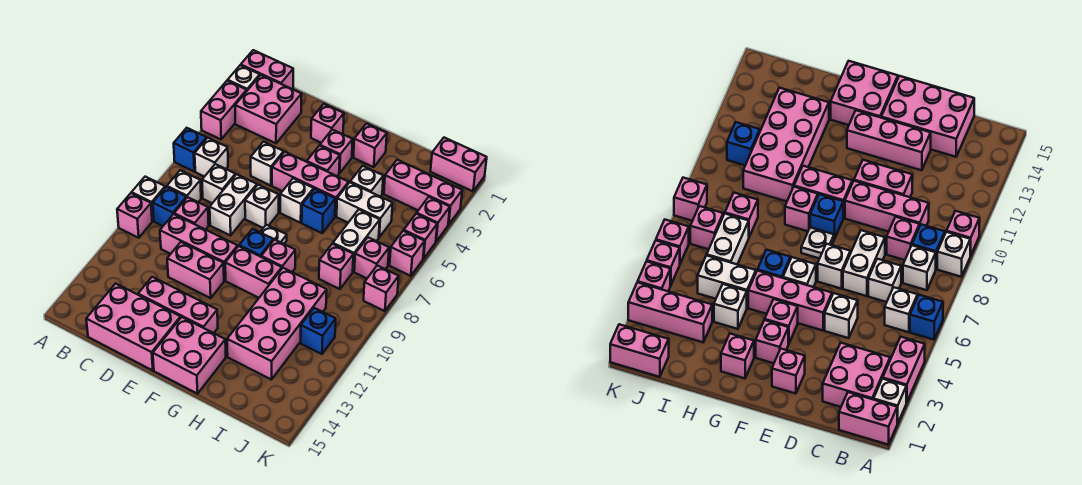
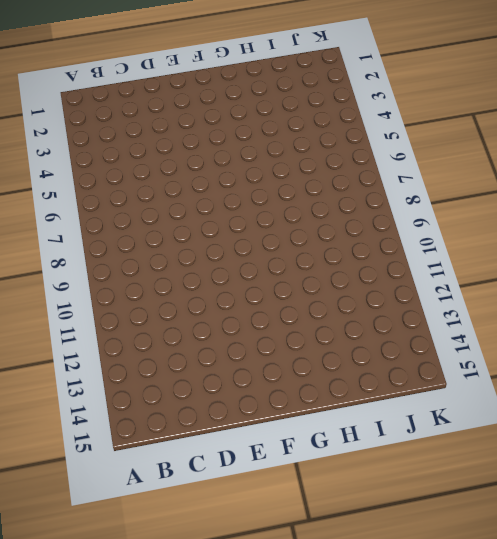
none -> pink brick A1:B1 level 1
none -> white brick A2 level 1
none -> pink brick A3:A4 level 1
none -> blue brick A6 level 1

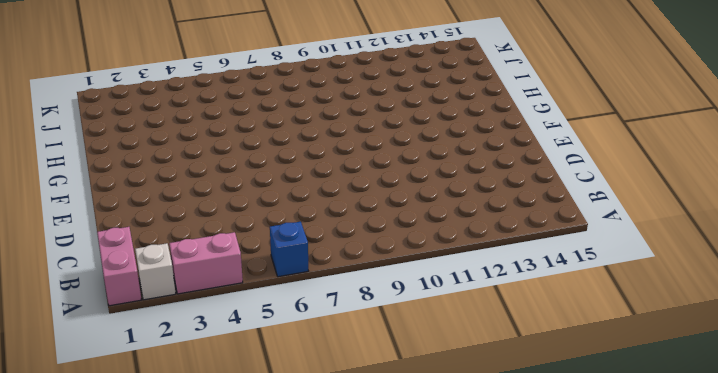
none -> white brick A9 level 1
none -> pink brick A10 level 1
none -> pink brick B2:C3 level 1
none -> white brick B6 level 1

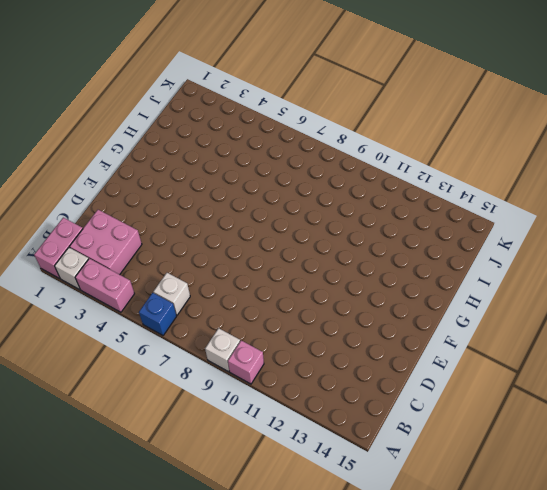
none -> white brick B8 level 1
none -> blue brick B9 level 1
none -> white brick C7 level 1
none -> pink brick C9 level 1

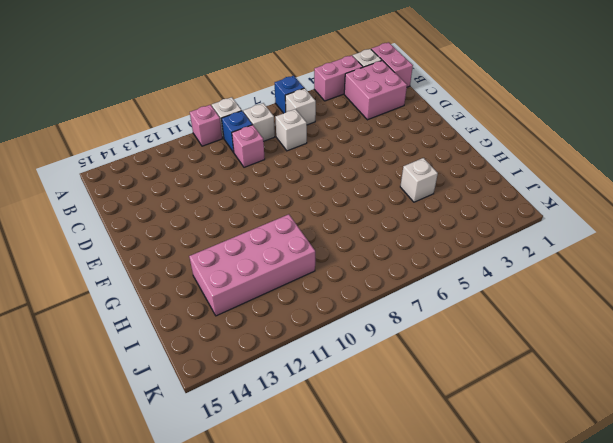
none -> pink brick C10:E10 level 1
none -> pink brick C14:E15 level 1
none -> white brick D5 level 1
none -> white brick D7:D8 level 1

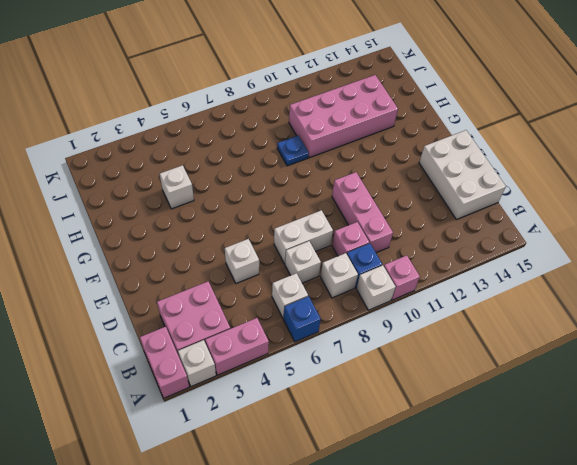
white brick C14:E15 level 1 -> pink brick C14:E15 level 1
blue plate H9 level 1 -> none
none -> pink brick D11:E11 level 1
none -> pink brick D13:F13 level 1
none -> pink brick E2 level 1
none -> pink brick E5:G5 level 1

